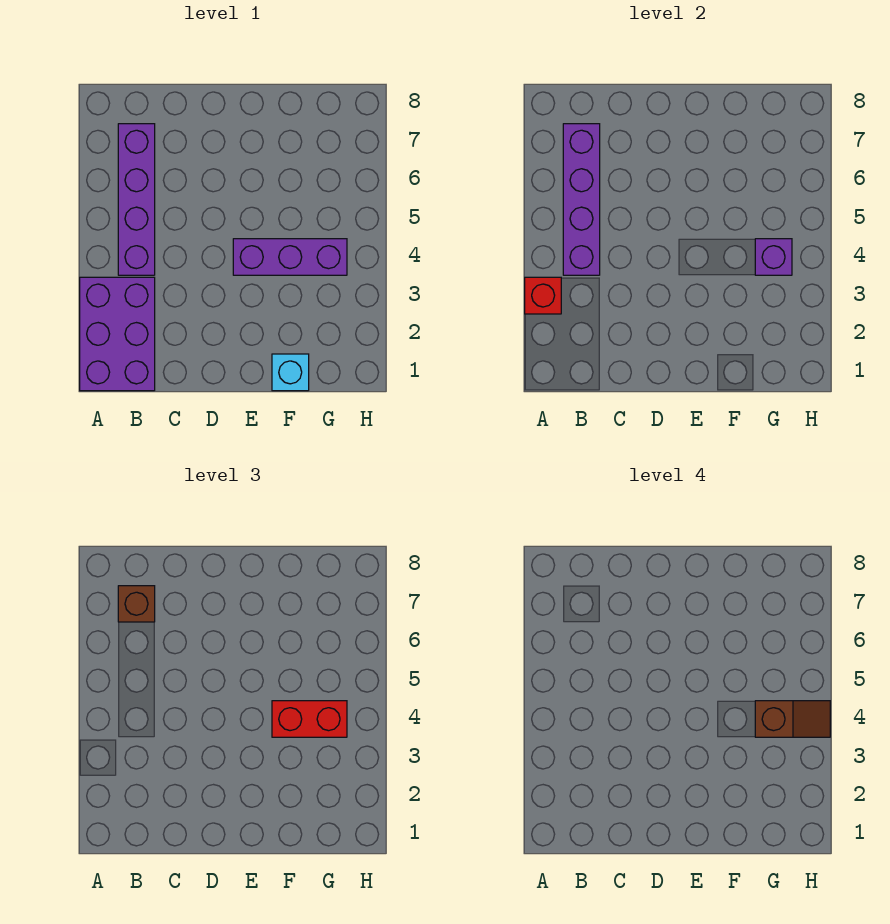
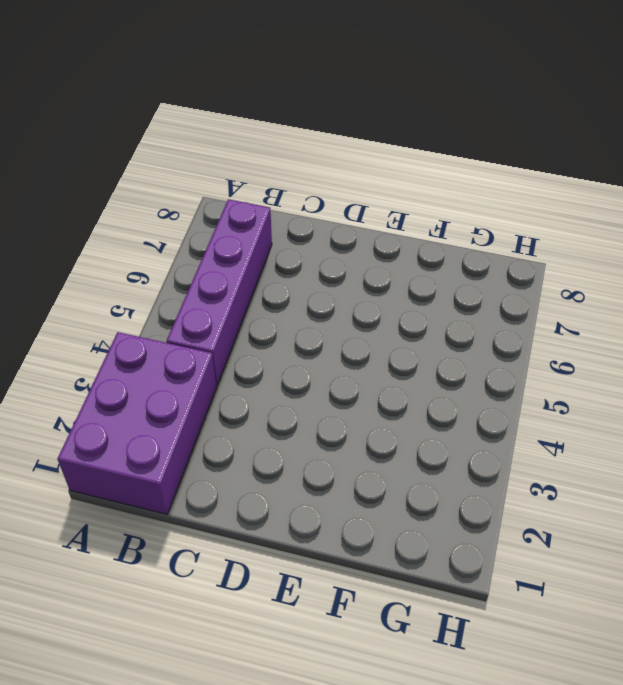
none -> purple brick E4:G4 level 1
none -> cyan brick F1 level 1

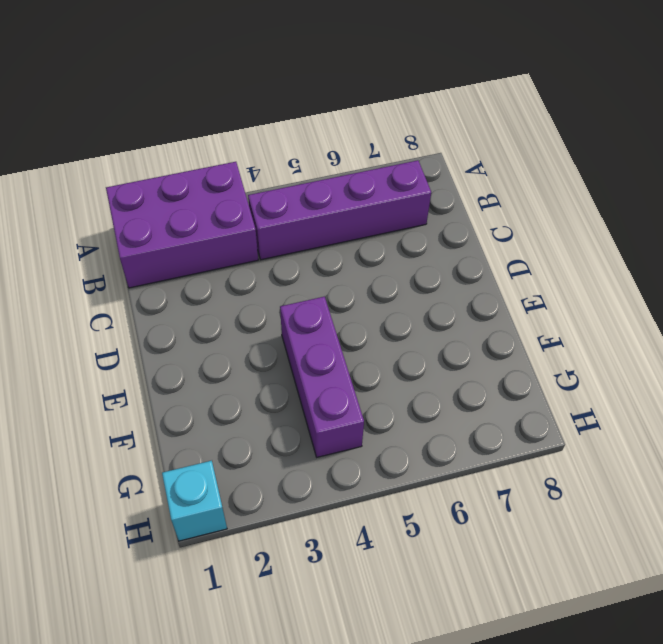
cyan brick H1 level 1 -> cyan brick F1 level 1
none -> red brick A3 level 2
none -> purple brick B4:B7 level 2

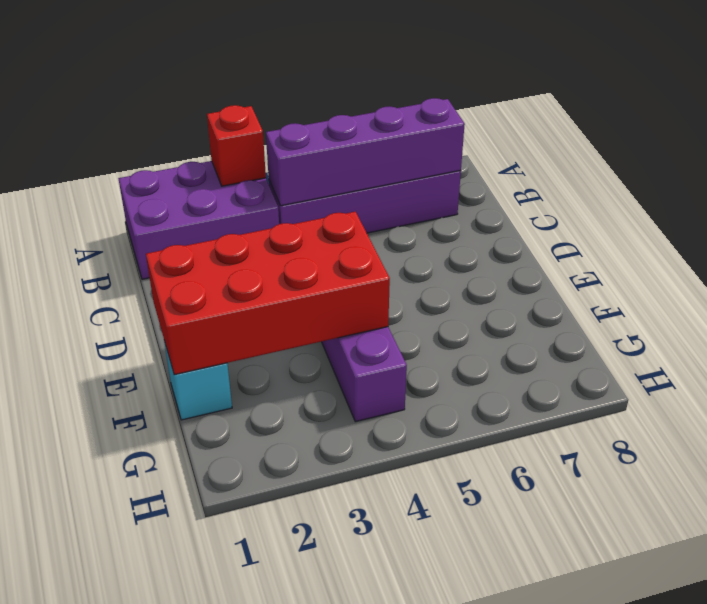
red brick E1:F4 level 2 -> none
none -> purple brick G4 level 2
none -> brown brick B7 level 3

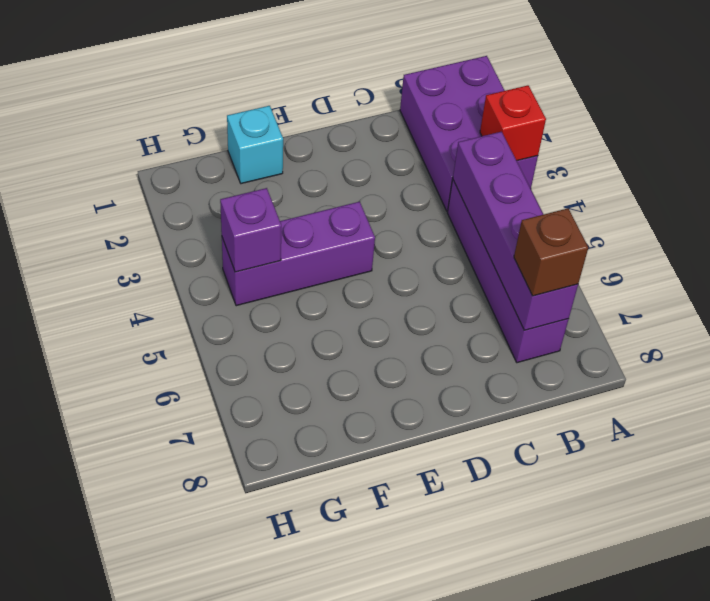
none -> red brick F4:G4 level 3
none -> brown slope G4:H4 level 4 top G

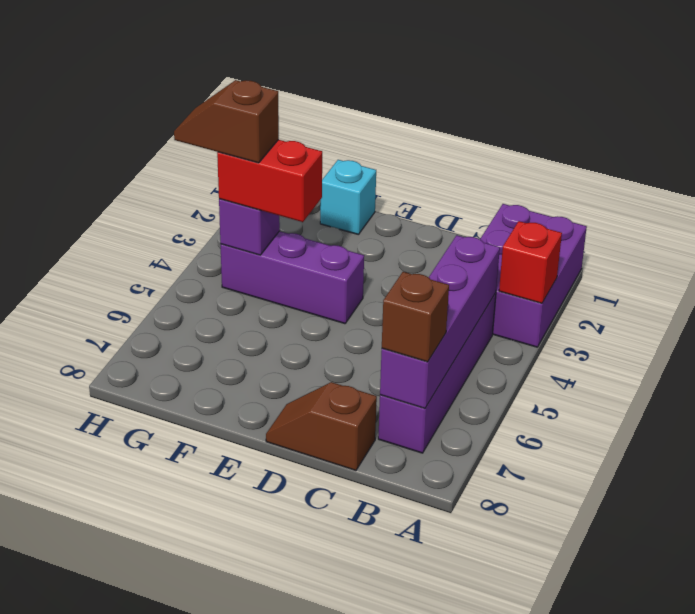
brown slope C8:D8 level 1 top C -> none

